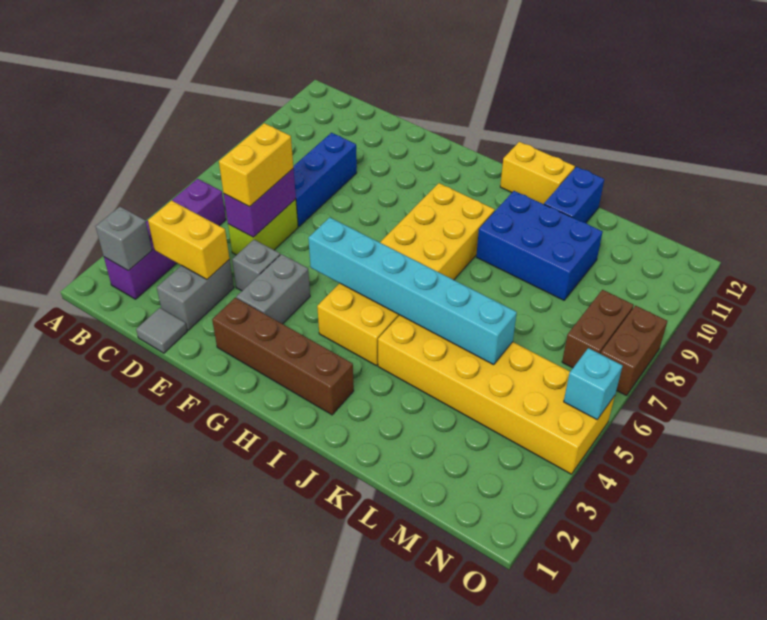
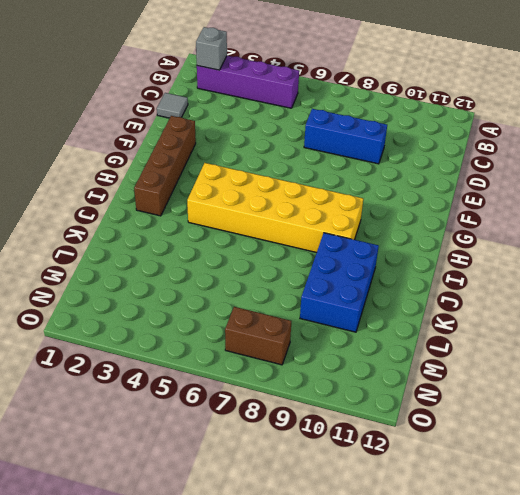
none -> grey brick D2:D3 level 1
none -> lime brick D5:D6 level 1
none -> grey brick E4 level 1

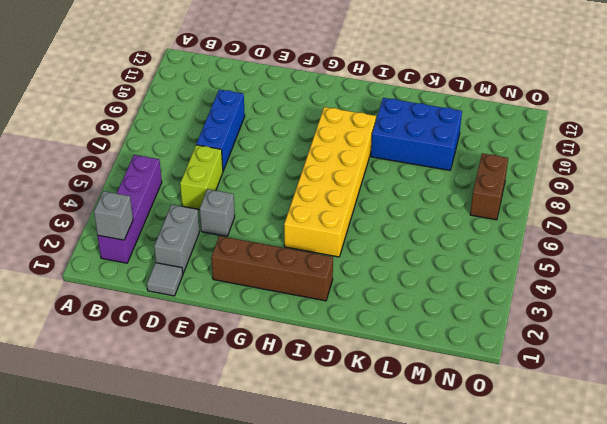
none -> grey brick F3:F4 level 1
none -> yellow brick I12:J12 level 1
none -> yellow brick J4:O5 level 1

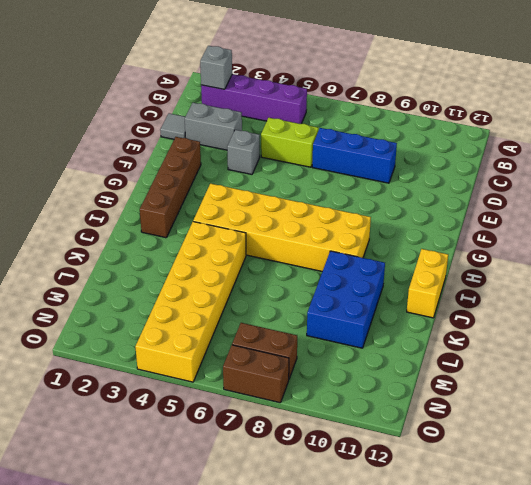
none -> grey brick F3:F4 level 1
none -> blue brick K11:K12 level 1
none -> yellow brick C3:D3 level 2

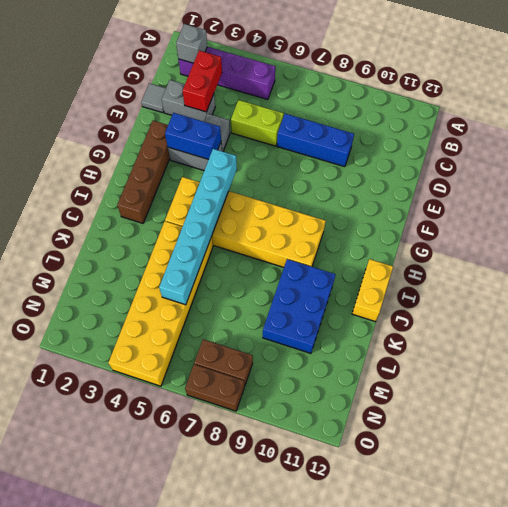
red brick C3:D3 level 2 -> yellow brick C3:D3 level 2
blue brick F3:F4 level 2 -> blue brick K11:K12 level 1
none -> purple brick D5:D6 level 2
none -> cyan brick O5 level 2
none -> yellow brick D5:D6 level 3

